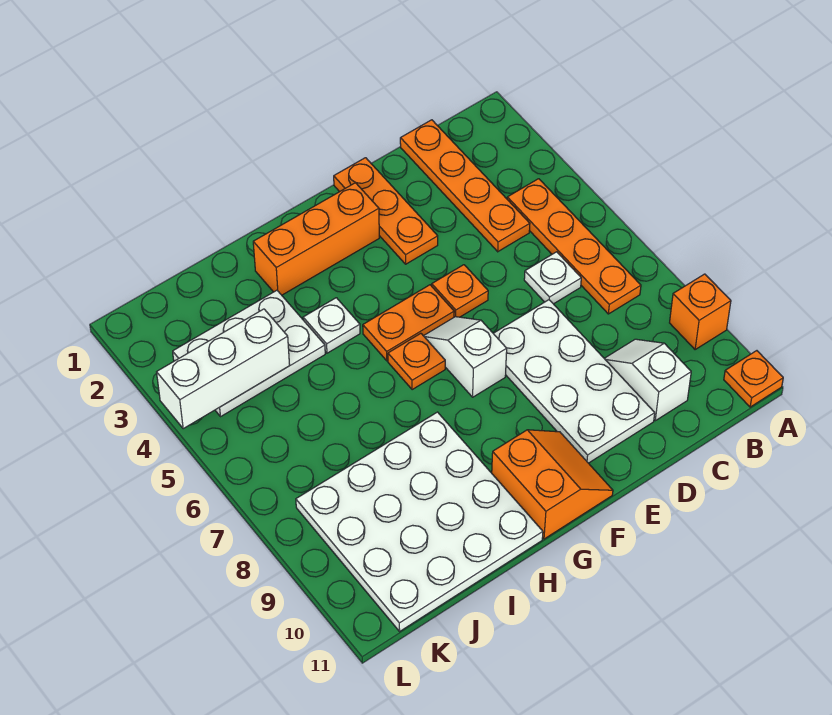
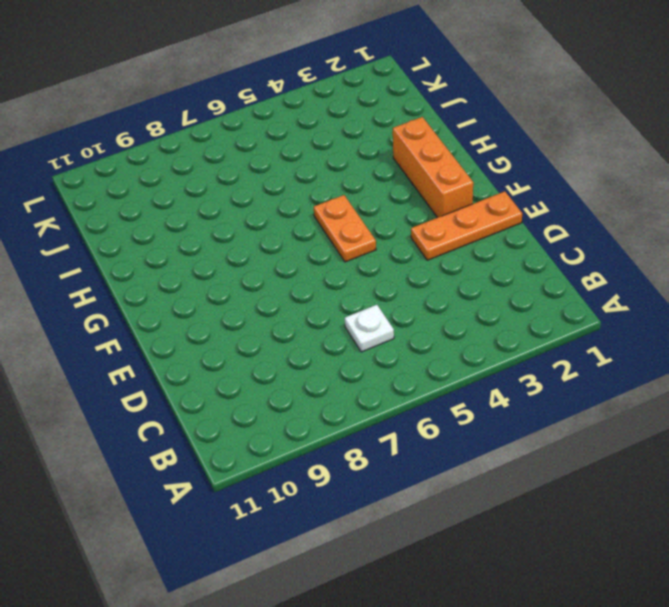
none -> orange brick A9 level 1
none -> orange plate A11 level 1
none -> orange plate B4:B7 level 1

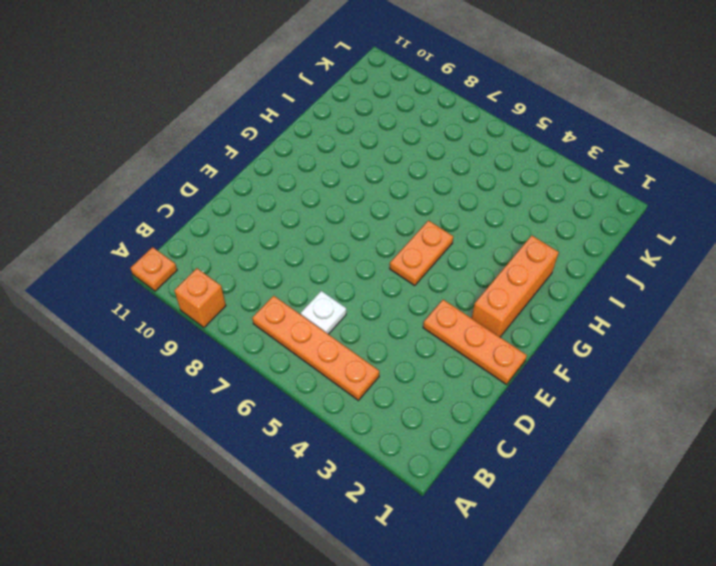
none -> orange plate C1:C4 level 1
none -> white slope C9:C10 level 1 top 10
none -> white plate D7:E10 level 1

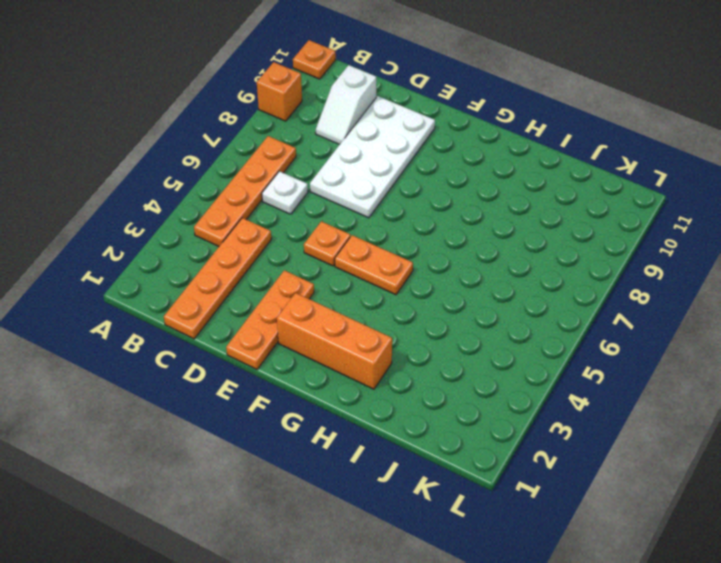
none -> white slope F6:F7 level 1 top 7
none -> orange slope F10:G11 level 1 top G
none -> orange plate G6 level 1

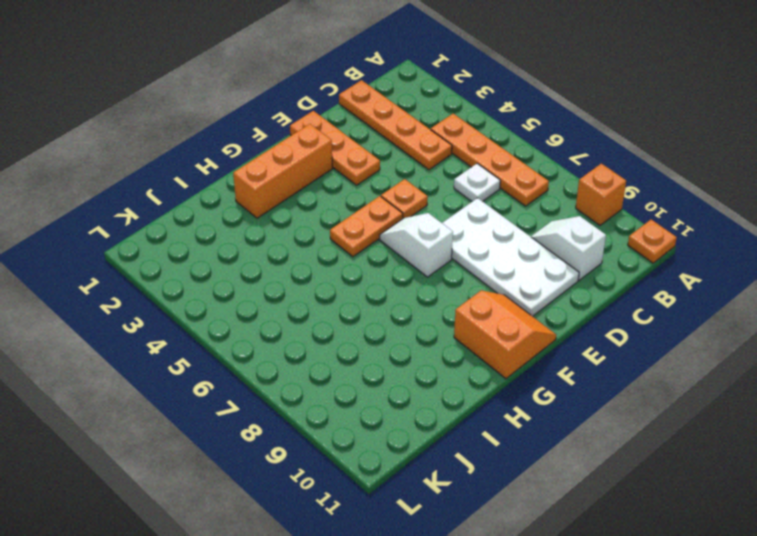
none -> orange plate G6 level 1
none -> white plate H4 level 1
none -> white plate H8:K11 level 1

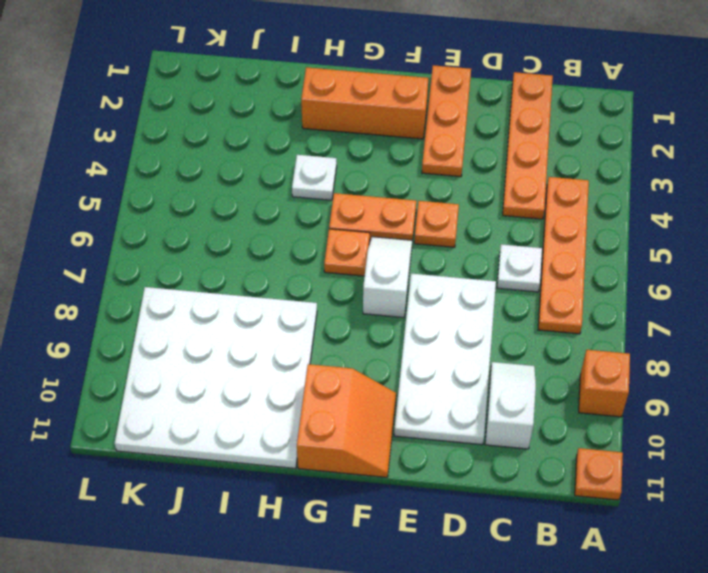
none -> white plate I3:K4 level 1
none -> white brick J4:L4 level 2

